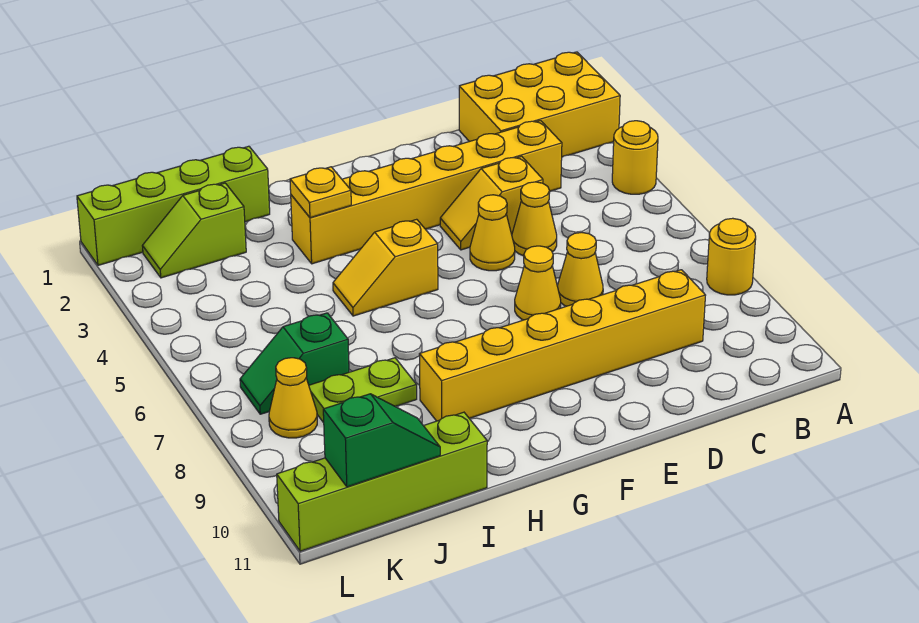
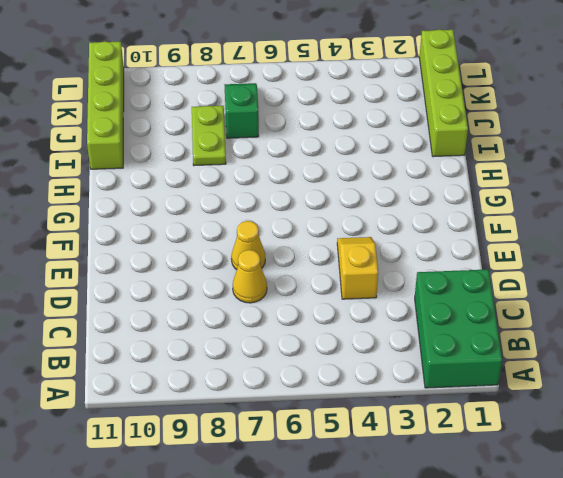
green brick A1:C2 level 1 -> yellow brick A1:C2 level 1
none -> yellow round brick A4 level 1
none -> yellow round brick A8 level 1
none -> yellow brick C3:H3 level 1

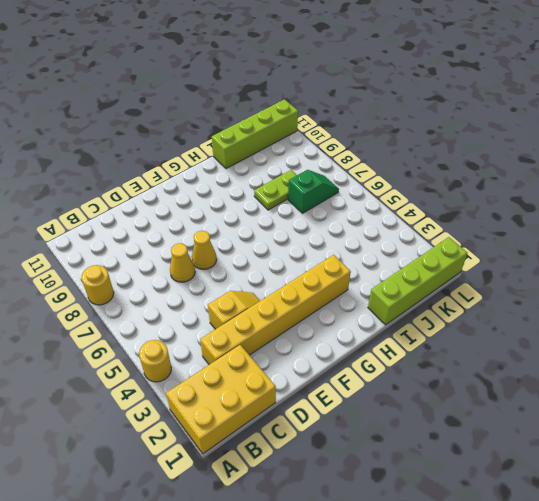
none -> yellow brick C9:H9 level 1
none -> yellow cone D5 level 1
none -> yellow cone E5 level 1

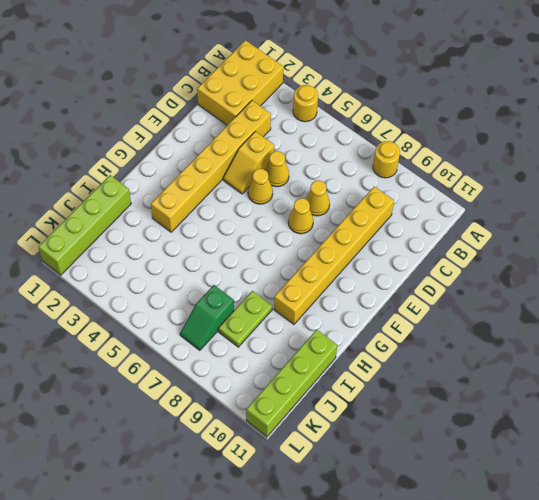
none -> yellow slope G5:H5 level 1 top G
none -> lime slope J2:K2 level 1 top J
none -> yellow cone K8 level 1

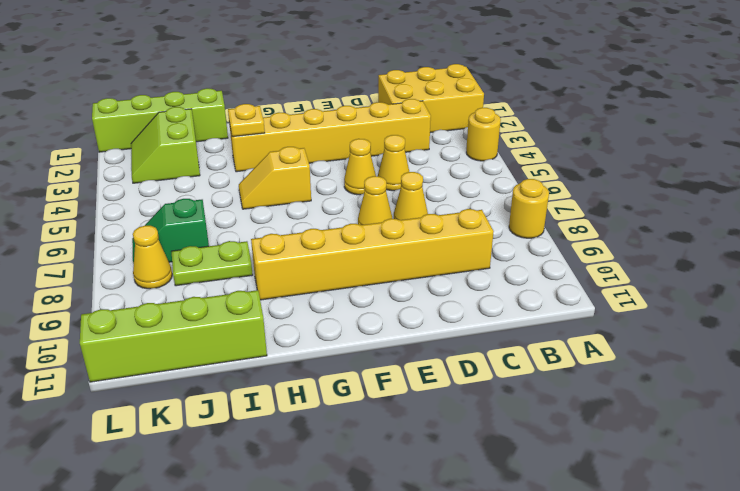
lime slope J2:K3 level 1 top J -> lime slope J2:K2 level 1 top J
none -> yellow slope D4:E4 level 1 top D
none -> green slope J11:K11 level 2 top K

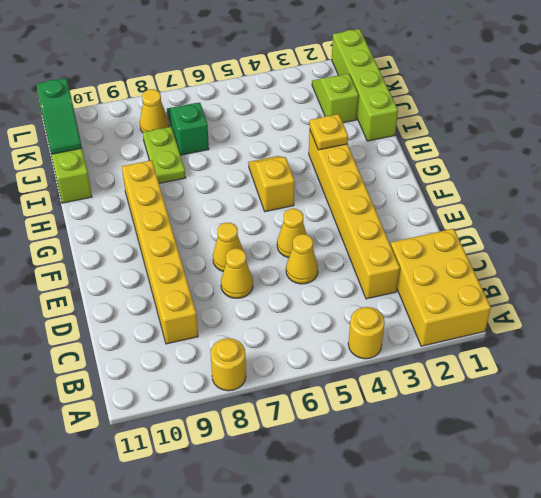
none -> yellow slope D4:E4 level 1 top D

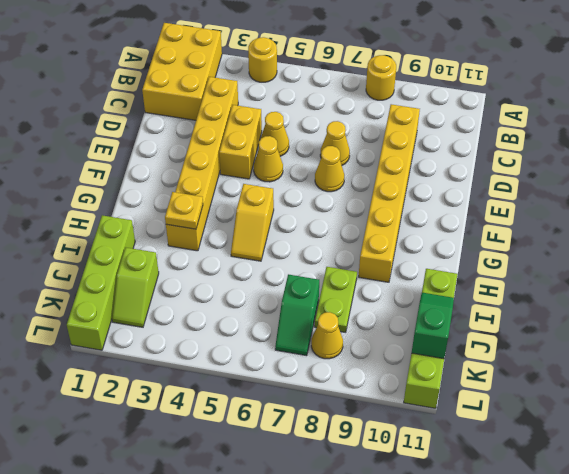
yellow brick D4:E4 level 1 -> yellow slope D4:E4 level 1 top D

